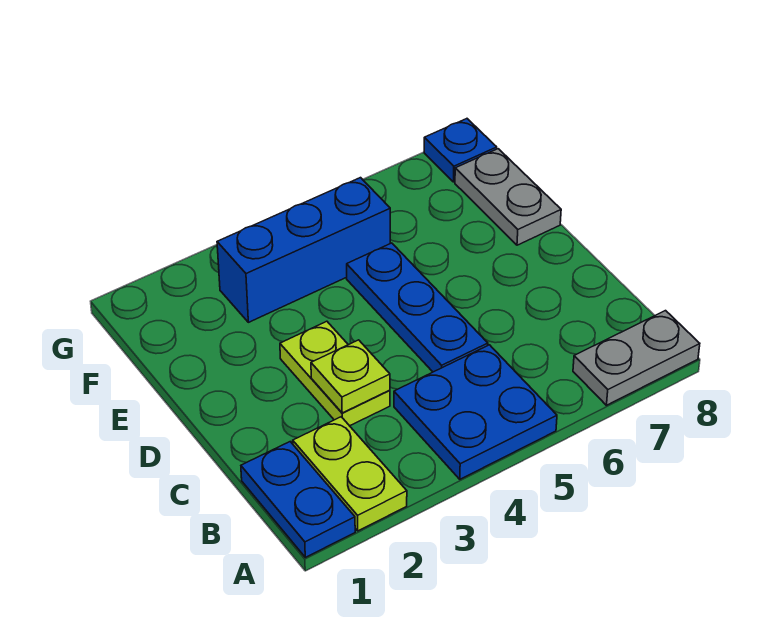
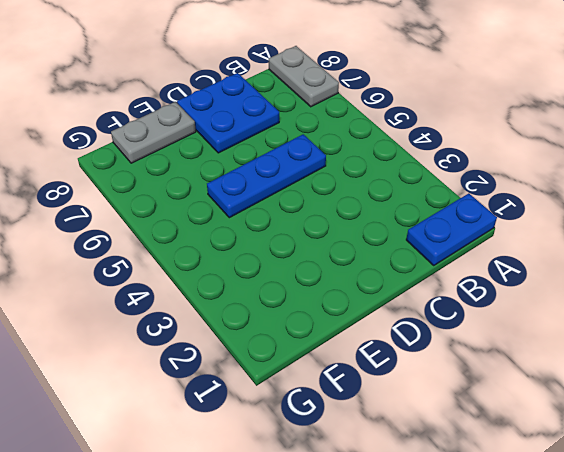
blue plate C7:D8 level 1 -> blue plate A4:B5 level 1
none -> lime plate A2:B2 level 1
none -> lime plate C3:D3 level 1

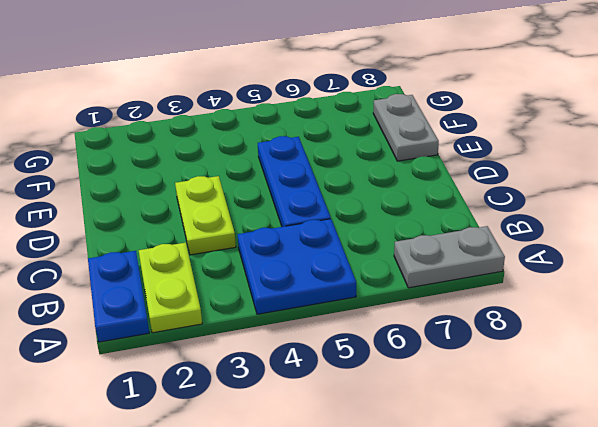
none -> blue brick F3:F5 level 1
none -> blue plate G8 level 1

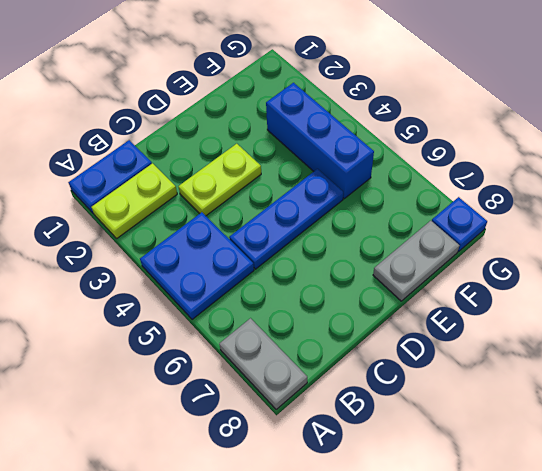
none -> lime plate C3 level 2

